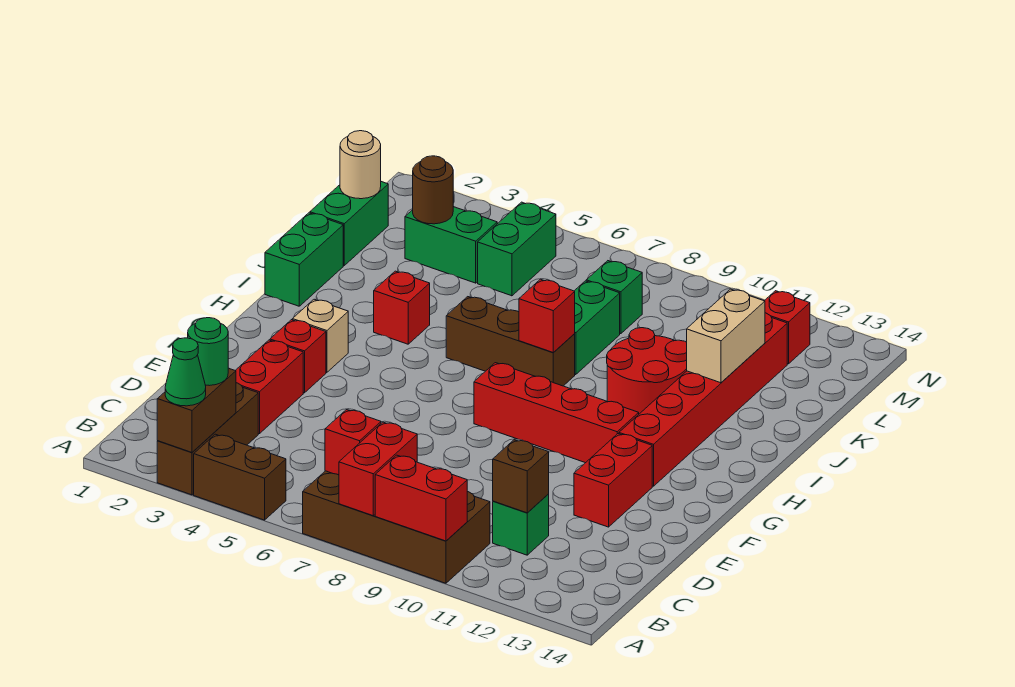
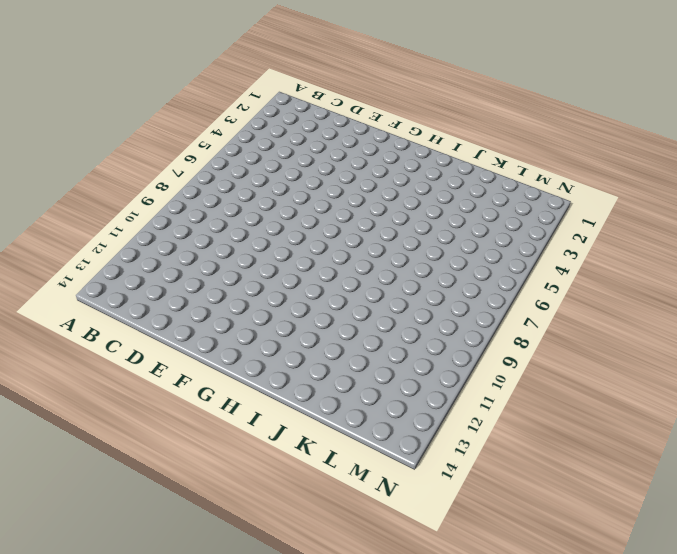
none -> brown brick A3:C3 level 1
none -> brown brick A4:A5 level 1
none -> brown brick A7:B10 level 1
none -> green brick C11 level 1

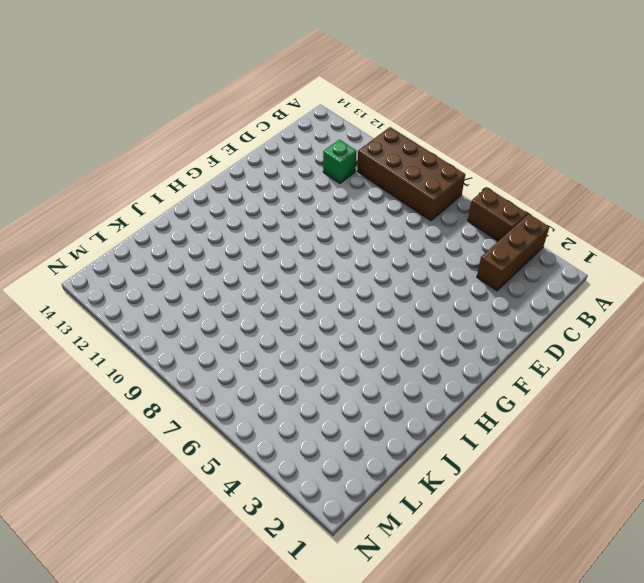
none -> red brick D3:E3 level 1
none -> red brick E12:F12 level 1
none -> red brick F3 level 1
none -> tan brick G3 level 1

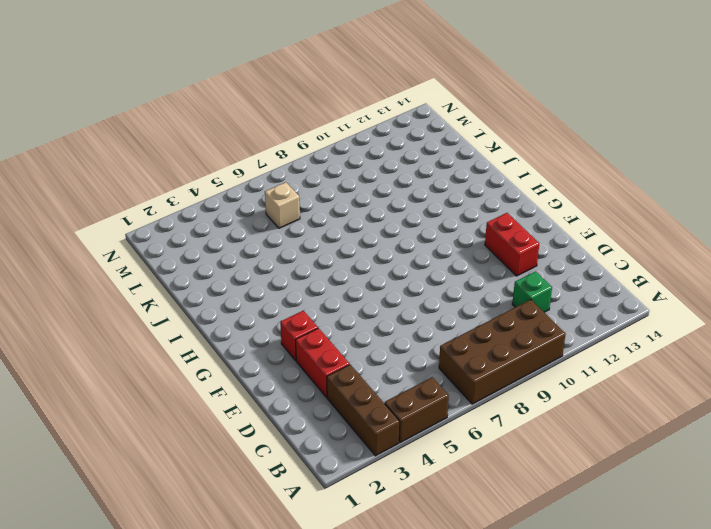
tan brick L6 level 1 -> tan brick G3 level 1
none -> red brick G8:G11 level 1
none -> red brick G12:L12 level 1
none -> green brick I1:J1 level 1
none -> red brick I4 level 1

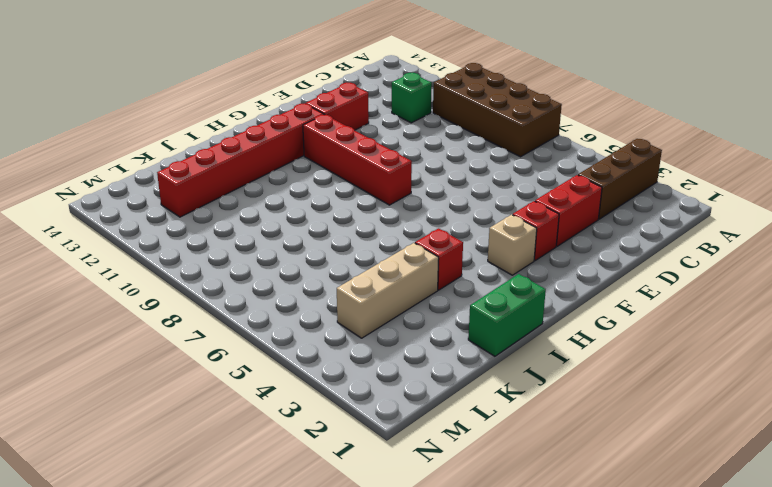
tan brick J4:L4 level 1 -> green brick L3:L4 level 1
none -> brown brick A4:A5 level 1
none -> brown brick I6:I8 level 1
none -> red round brick I10:J11 level 1
none -> green brick J8:K8 level 1

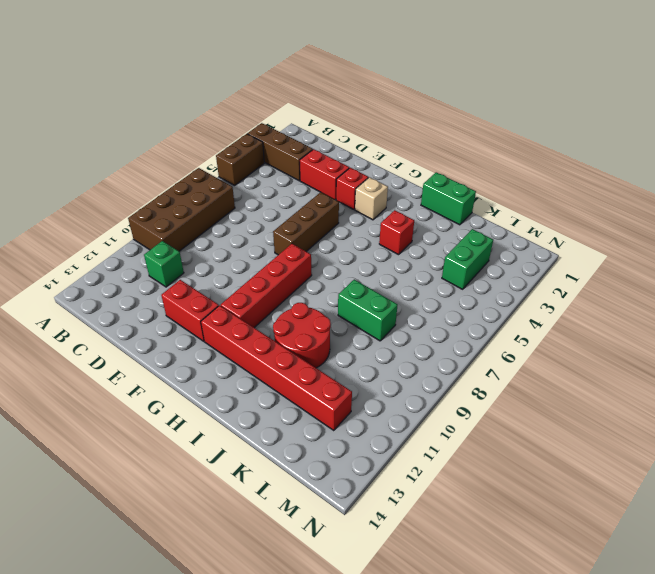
brown brick F5:F7 level 1 -> brown brick I6:I8 level 1
none -> green brick K1:L1 level 1
none -> green brick L5:M5 level 1
none -> green brick L8 level 1
none -> red brick M12 level 1

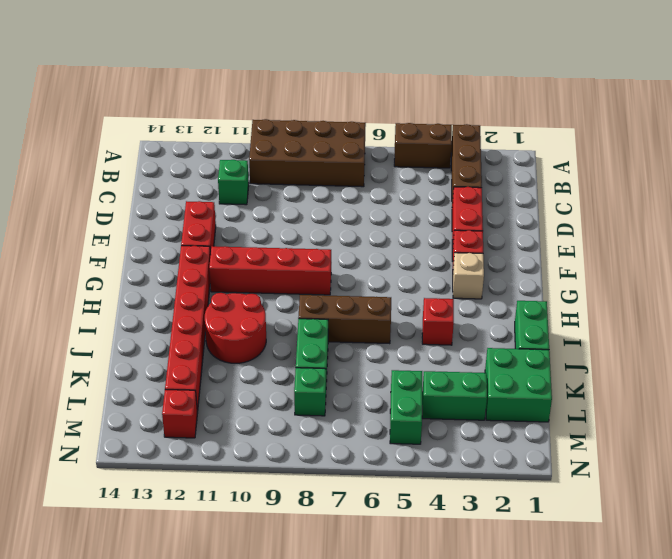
green brick K1:L2 level 1 -> green brick K1:L1 level 1
none -> brown brick A3:B3 level 2
none -> red brick A8:B8 level 2
none -> red brick A9:A10 level 2
none -> red brick B7 level 2

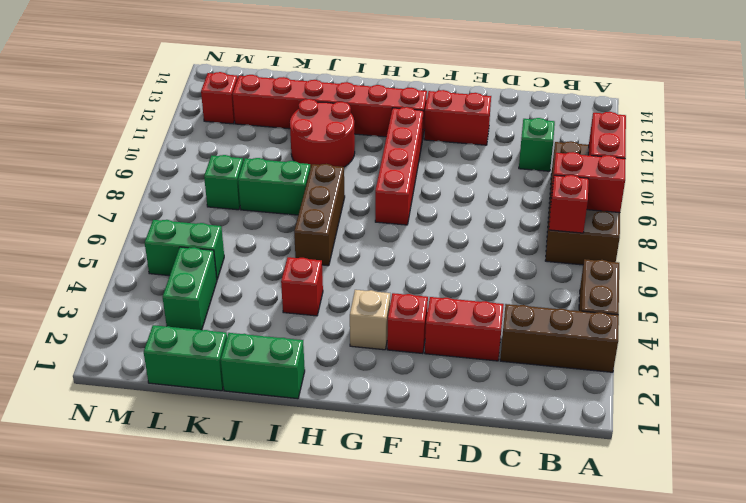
none -> brown brick A3:B3 level 2
none -> brown brick C11 level 2
none -> red brick I8 level 2
none -> tan brick J12:K12 level 2

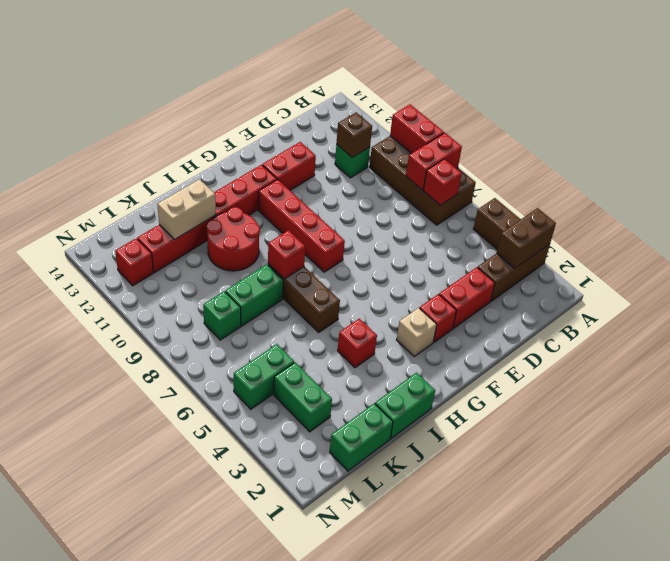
none -> tan round brick L1 level 2
none -> brown round brick L3 level 2
none -> green cone A3 level 3
none -> green round brick B3 level 3

